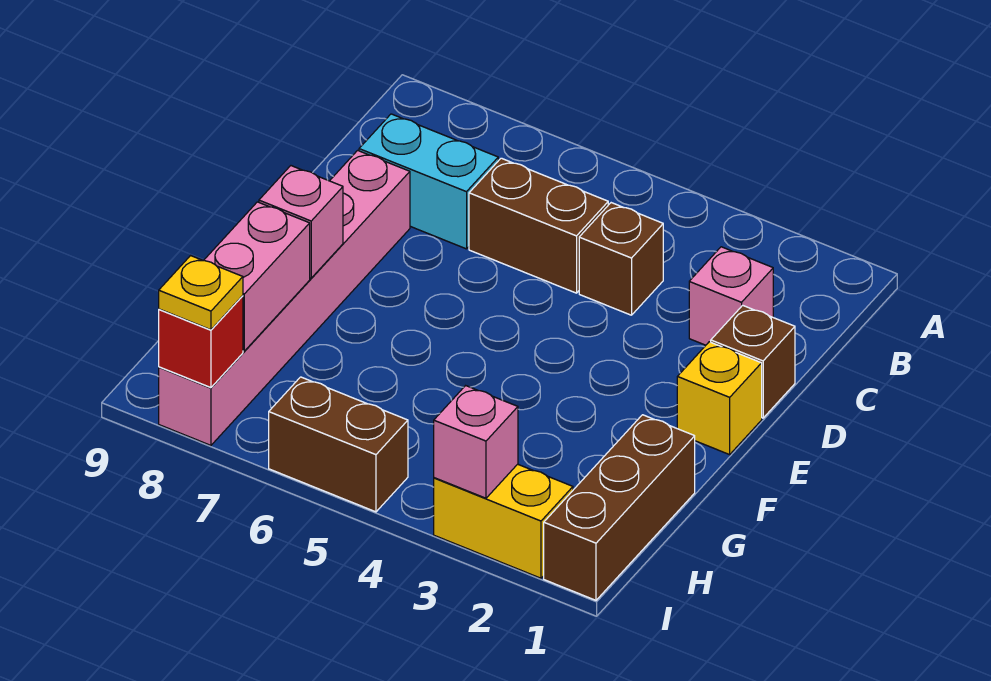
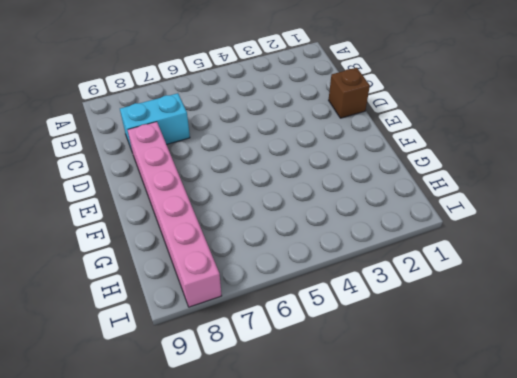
none -> pink brick C2 level 1
none -> brown brick C4 level 1
none -> brown brick C5:C6 level 1

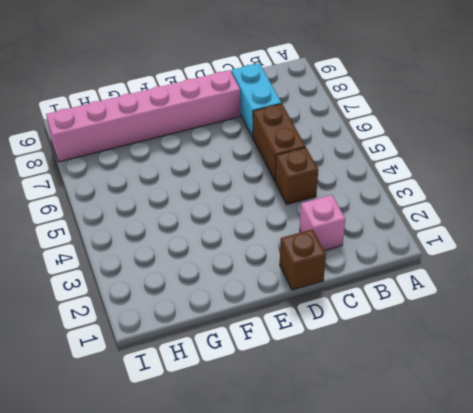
none -> yellow brick E1 level 1
none -> brown brick G1:I1 level 1
none -> yellow brick I2:I3 level 1

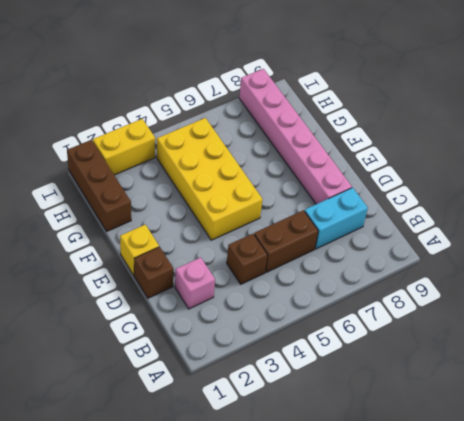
yellow brick E4:H5 level 1 -> none
none -> brown brick I5:I6 level 1
none -> pink brick F8 level 2
none -> pink brick G8:H8 level 2

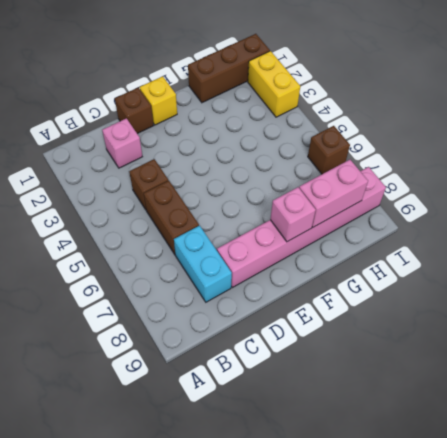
brown brick I6 level 1 -> brown brick I5:I6 level 1
none -> pink brick I3 level 2
none -> red brick I8 level 2
none -> yellow plate I8 level 3

